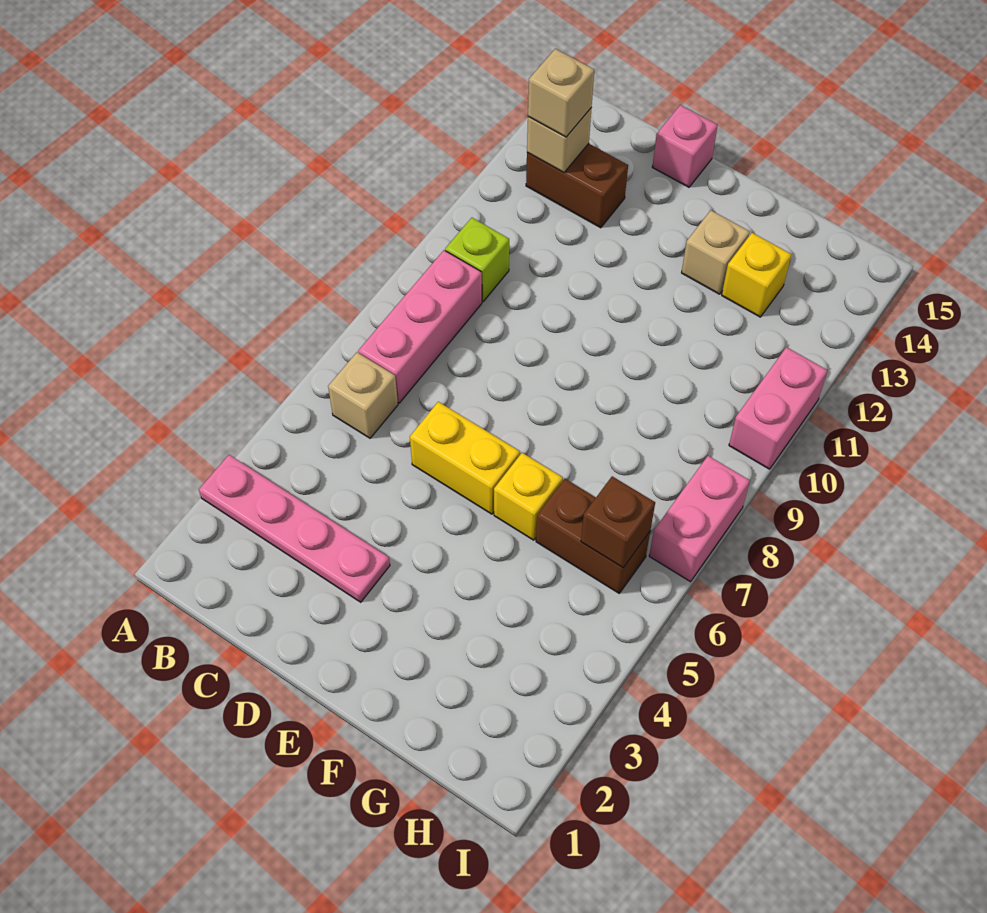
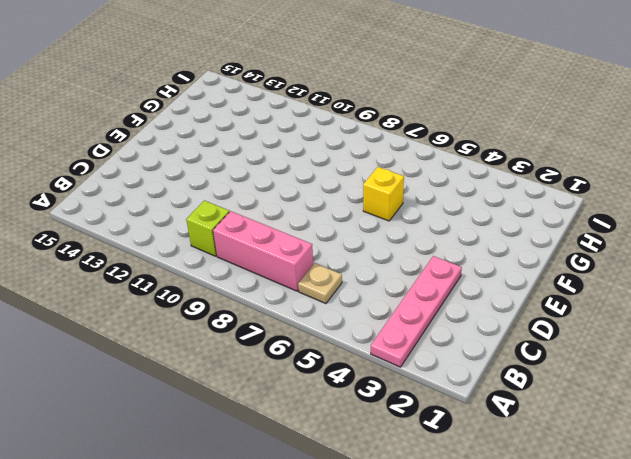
tan plate B6 level 1 -> tan brick B6 level 1
none -> brown brick B13:C13 level 1
none -> yellow brick D6:E6 level 1
none -> pink brick D15 level 1

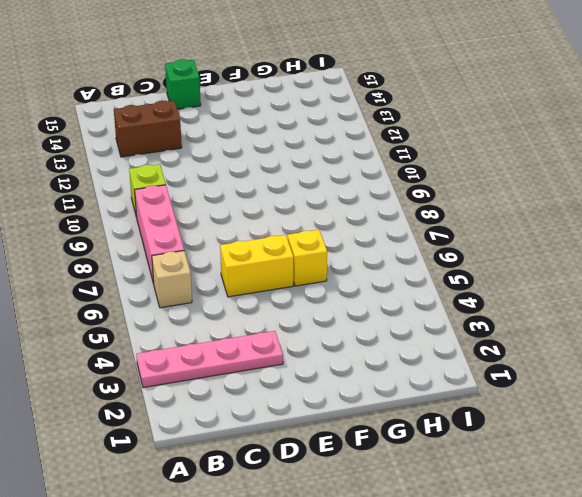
green brick D15 level 1 -> pink brick D15 level 1
none -> tan brick F13 level 1
none -> brown brick G6:H6 level 1
none -> yellow brick G13 level 1

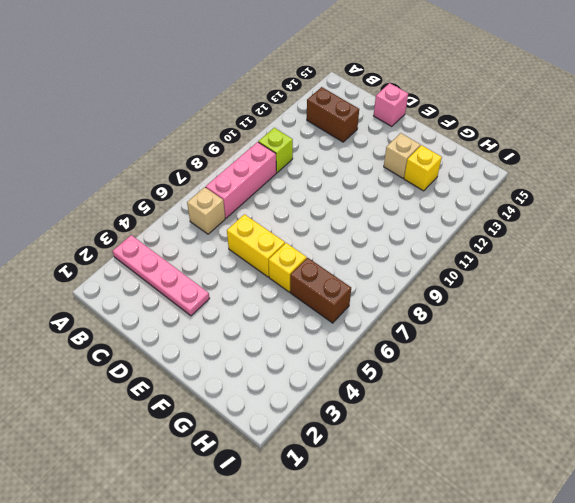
none -> pink brick I7:I8 level 1
none -> pink brick I10:I11 level 1
none -> tan brick B13 level 2

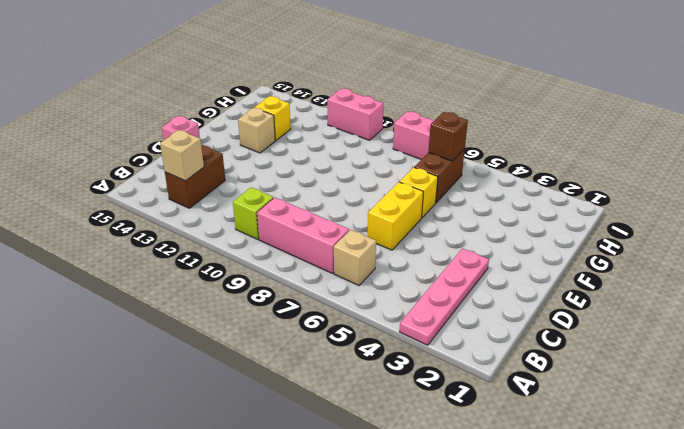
none -> tan brick B13 level 3

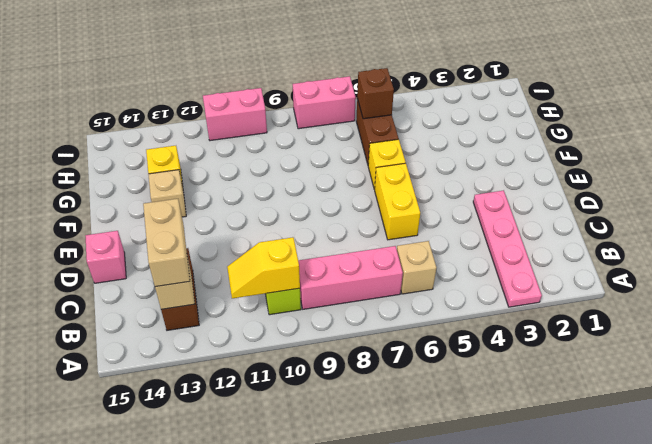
yellow slope B10:B11 level 2 top 10 -> none
tan brick B13:C13 level 3 -> tan brick B13 level 3

